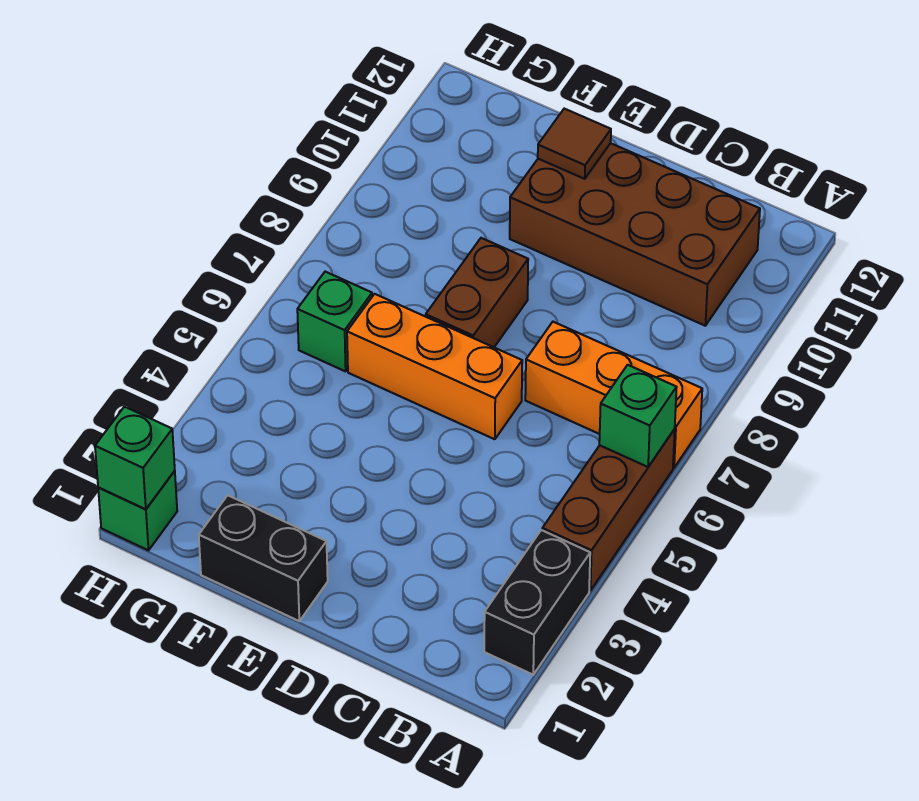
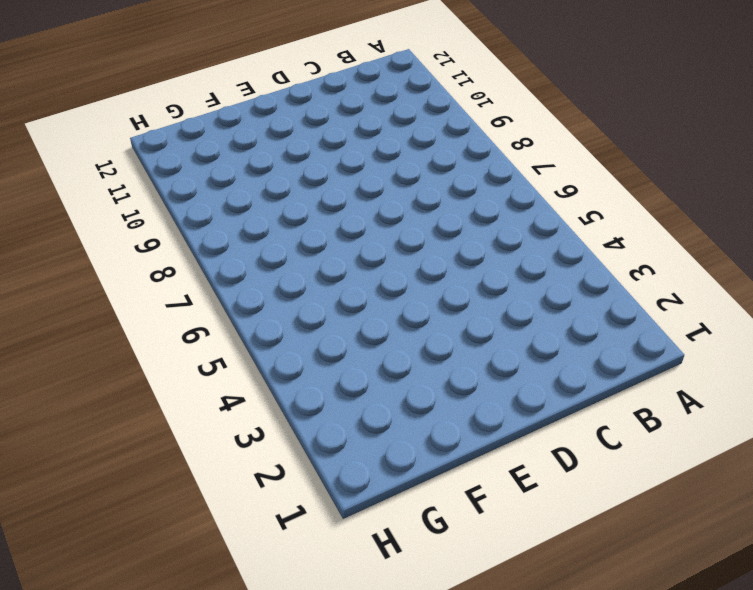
none -> black brick A2:A3 level 1
none -> brown brick A4:A6 level 1
none -> orange brick A7:C7 level 1

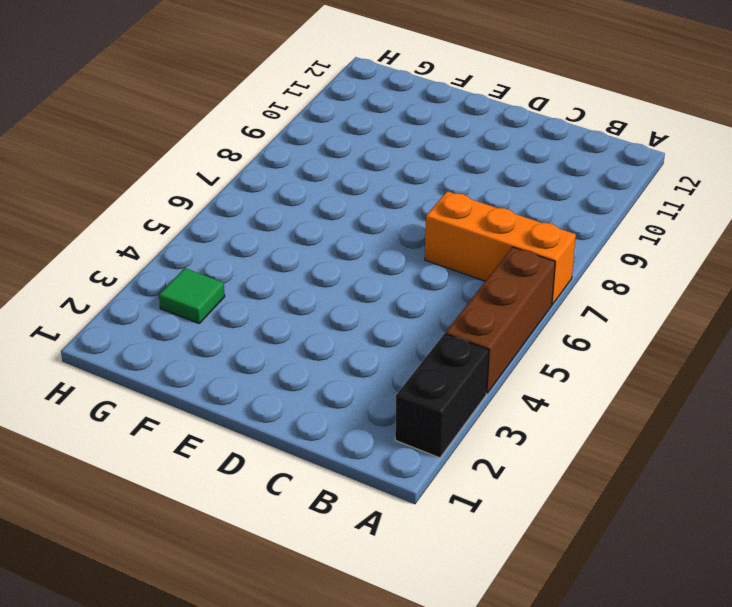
green tile G3 level 1 -> none
none -> brown brick B10:E11 level 1
none -> orange brick D6:F6 level 1
none -> black brick E1:F1 level 1

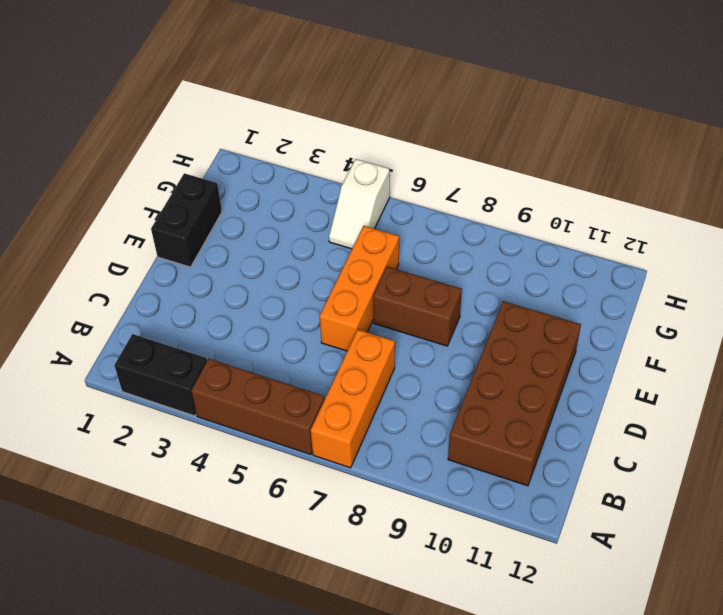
white slope G5:H5 level 1 top H -> none
none -> green brick G6 level 1
none -> green brick H1 level 1
none -> green brick A6 level 2

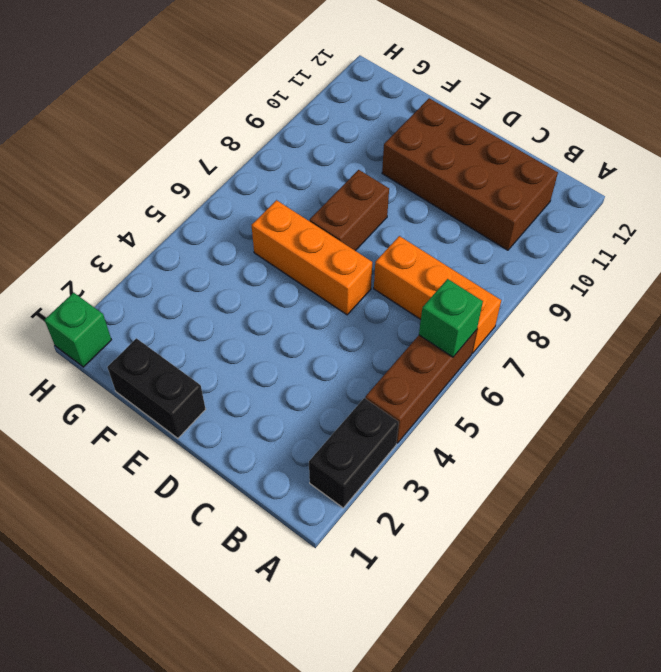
none -> green brick G6 level 1
none -> brown tile E11 level 2
none -> green brick H1 level 2

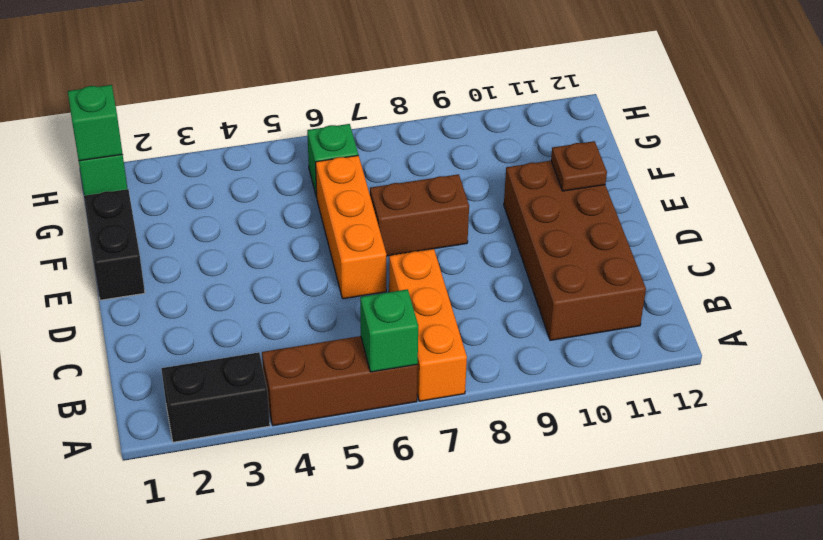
brown plate E11 level 2 -> brown tile E11 level 2

